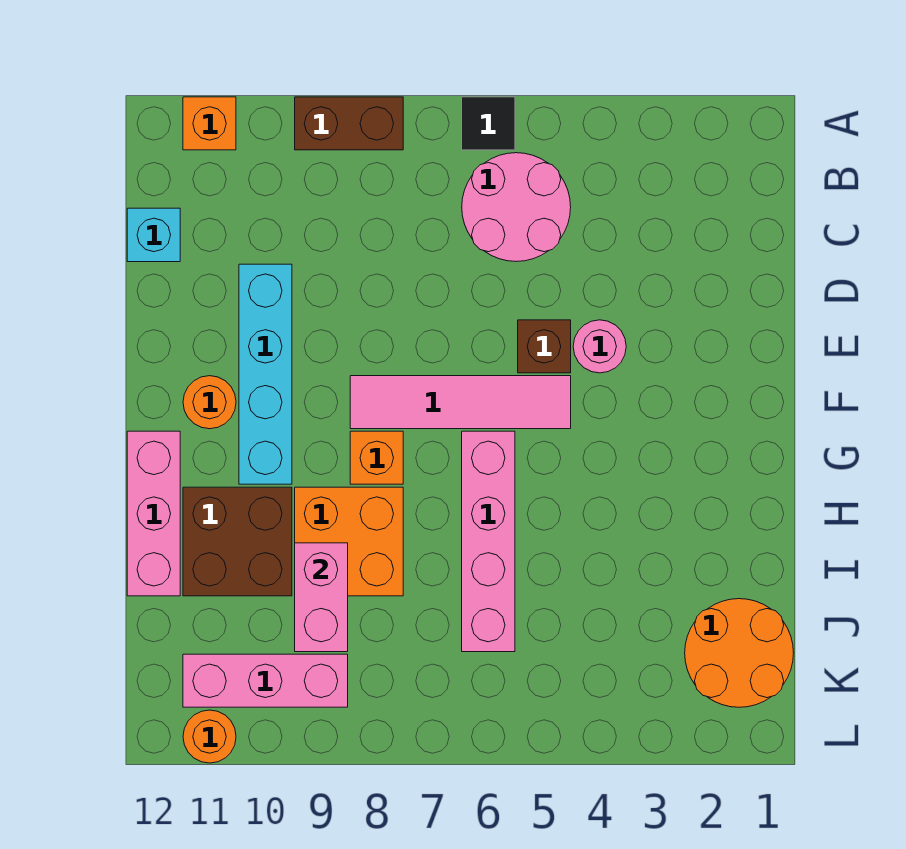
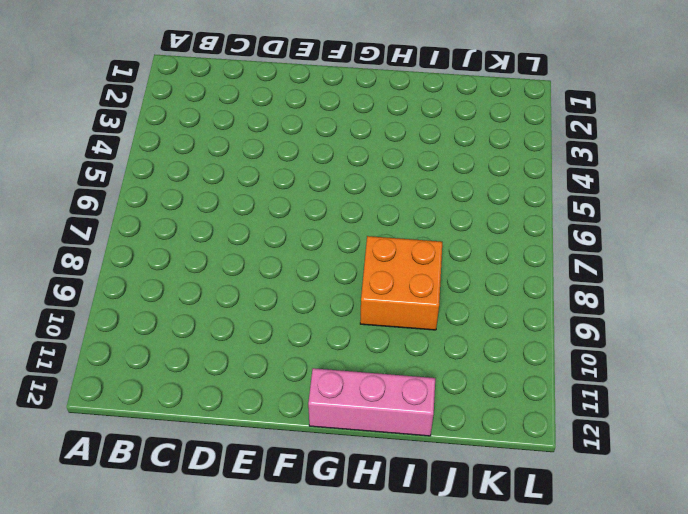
none -> black tile A6 level 1
none -> brown brick A8:A9 level 1
none -> orange brick A11 level 1

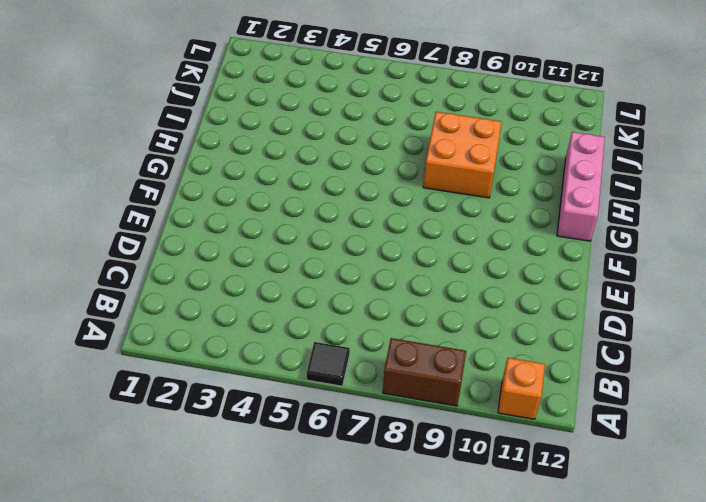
none -> pink round brick B5:C6 level 1
none -> cyan brick C12 level 1
none -> cyan brick D10:G10 level 1

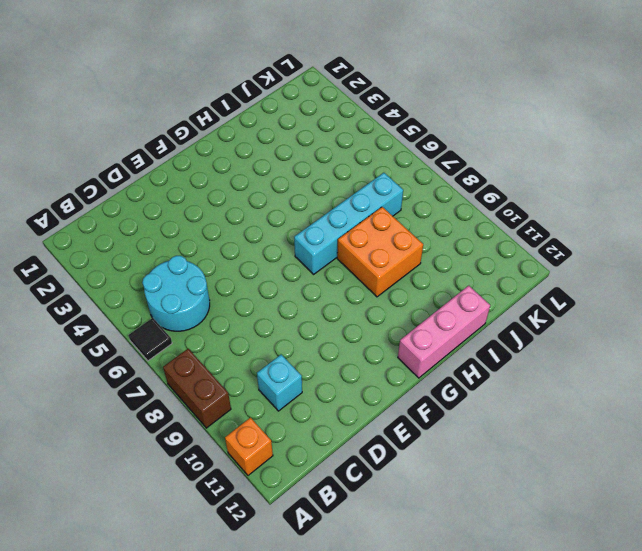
cyan round brick B5:C6 level 1 -> pink round brick B5:C6 level 1
cyan brick C10 level 1 -> cyan brick C12 level 1
cyan brick G7:J7 level 1 -> cyan brick D10:G10 level 1
none -> pink round brick E4 level 1
none -> brown brick E5 level 1
none -> pink tile F5:F8 level 1

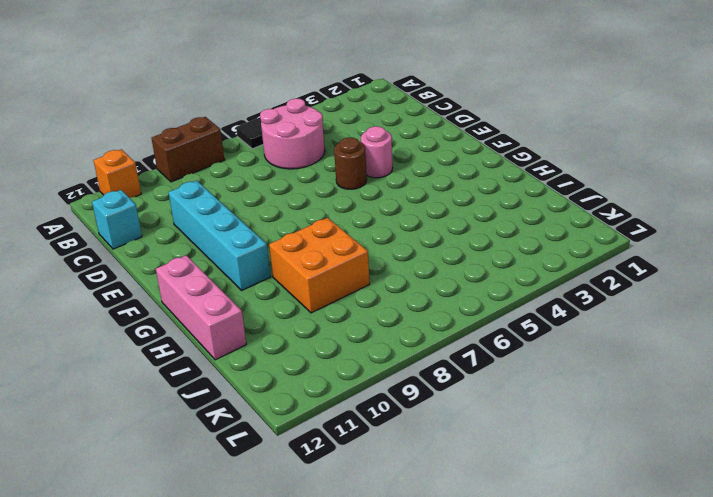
brown round brick E5 level 1 -> brown brick E5 level 1
none -> pink tile F5:F8 level 1
none -> orange round brick F11 level 1
none -> pink brick G6:J6 level 1

